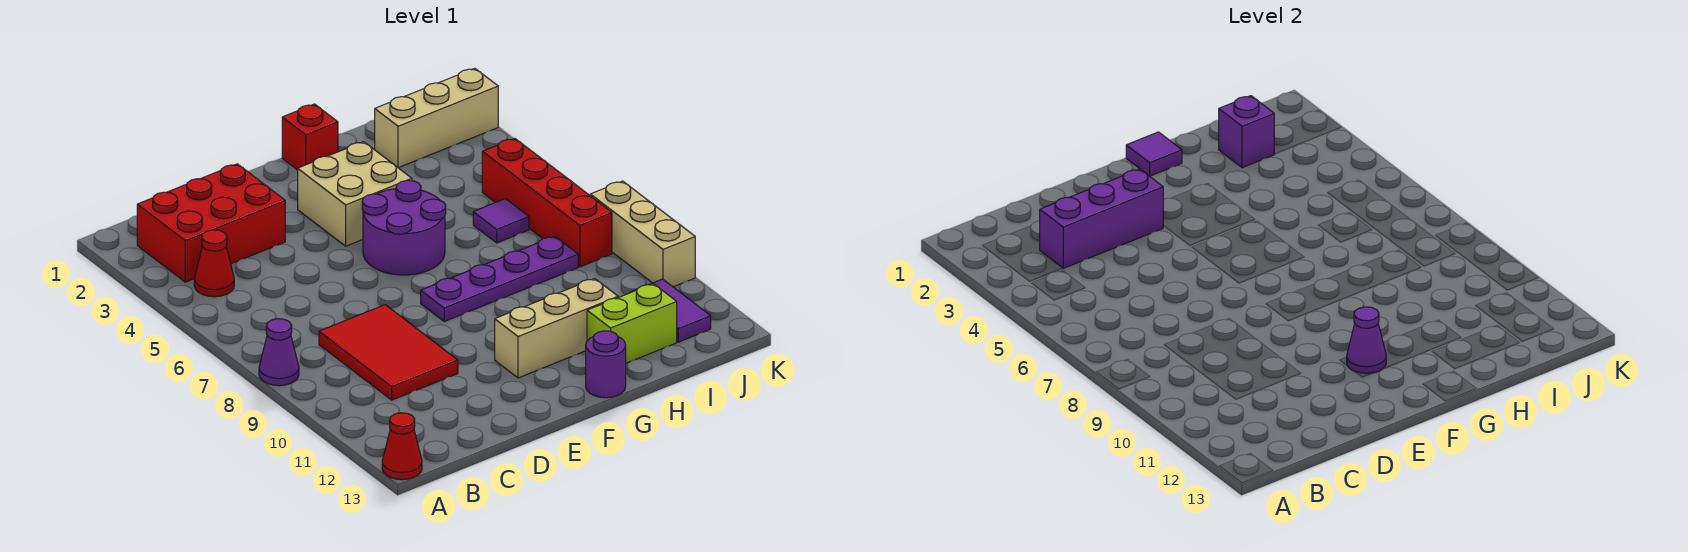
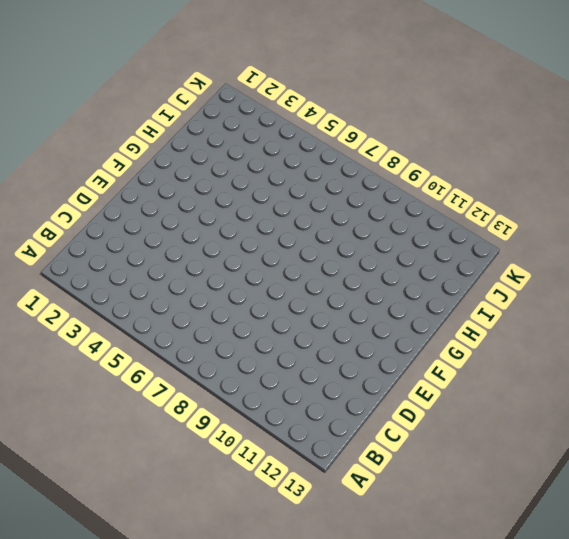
none -> purple cone A8 level 1
none -> red cone A13 level 1
none -> red brick B2:D3 level 1

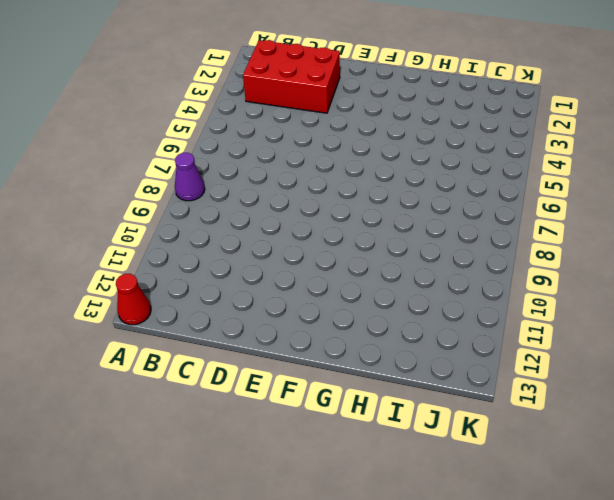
none -> red cone B4 level 1
none -> red tile C8:D10 level 1
none -> tan brick F3:G4 level 1

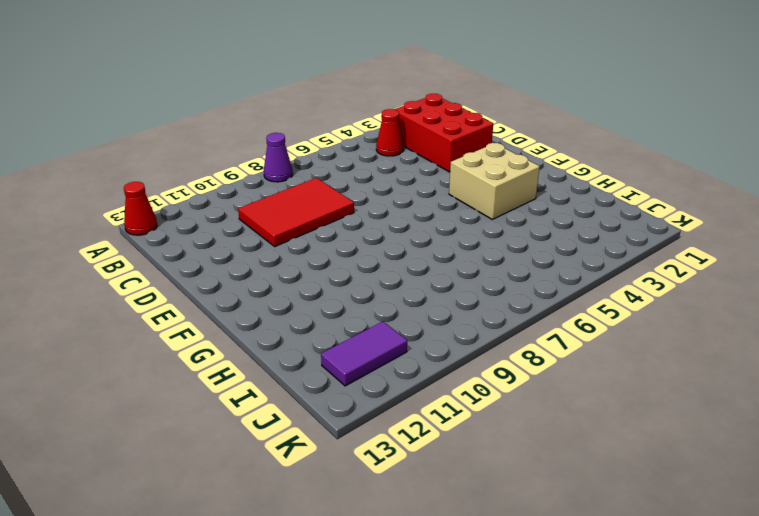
none -> purple round brick F5:G6 level 1
none -> purple plate F8:I8 level 1
none -> tan brick F11:H11 level 1

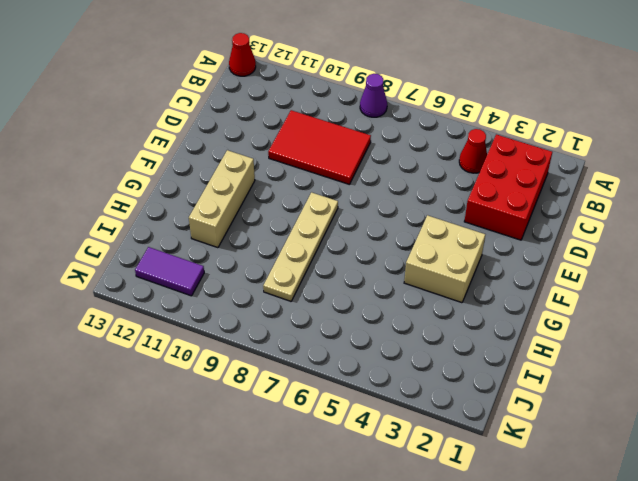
tan plate F8:I8 level 1 -> purple plate F8:I8 level 1
none -> purple round brick F5:G6 level 1
none -> red brick G1 level 1
none -> purple round brick G13 level 1

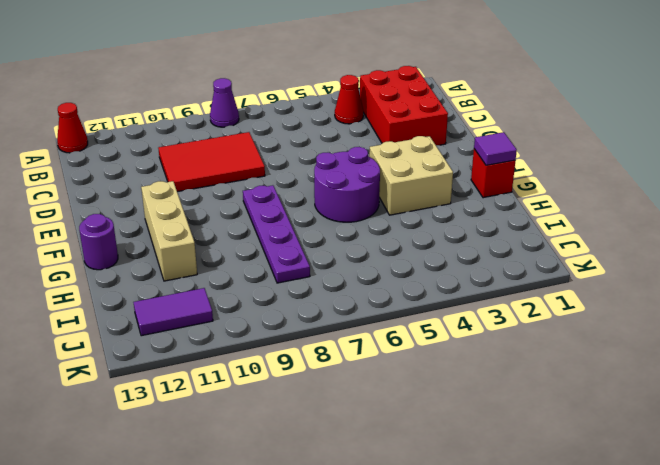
none -> lime brick H12:I12 level 1
none -> tan brick I2:K2 level 1
none -> purple tile I6 level 1

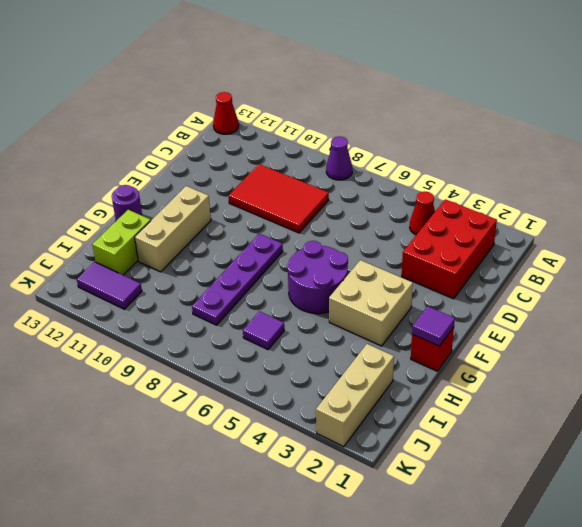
none -> red brick J5:J8 level 1
none -> tan brick K8:K10 level 1
none -> purple brick C3:E3 level 2

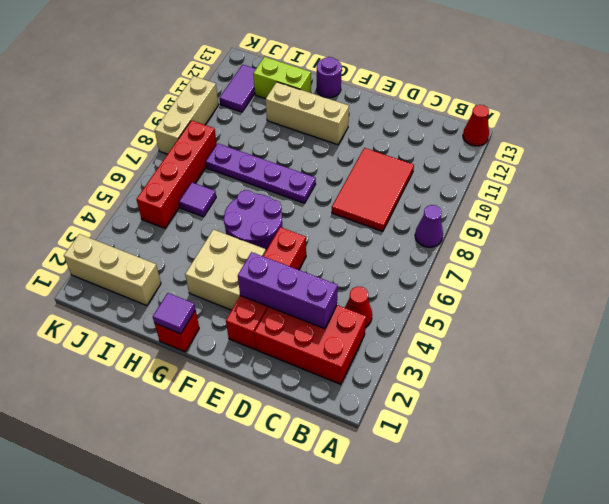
red brick E2:E5 level 1 -> none
none -> purple cone F11 level 2
none -> purple brick I2 level 2

